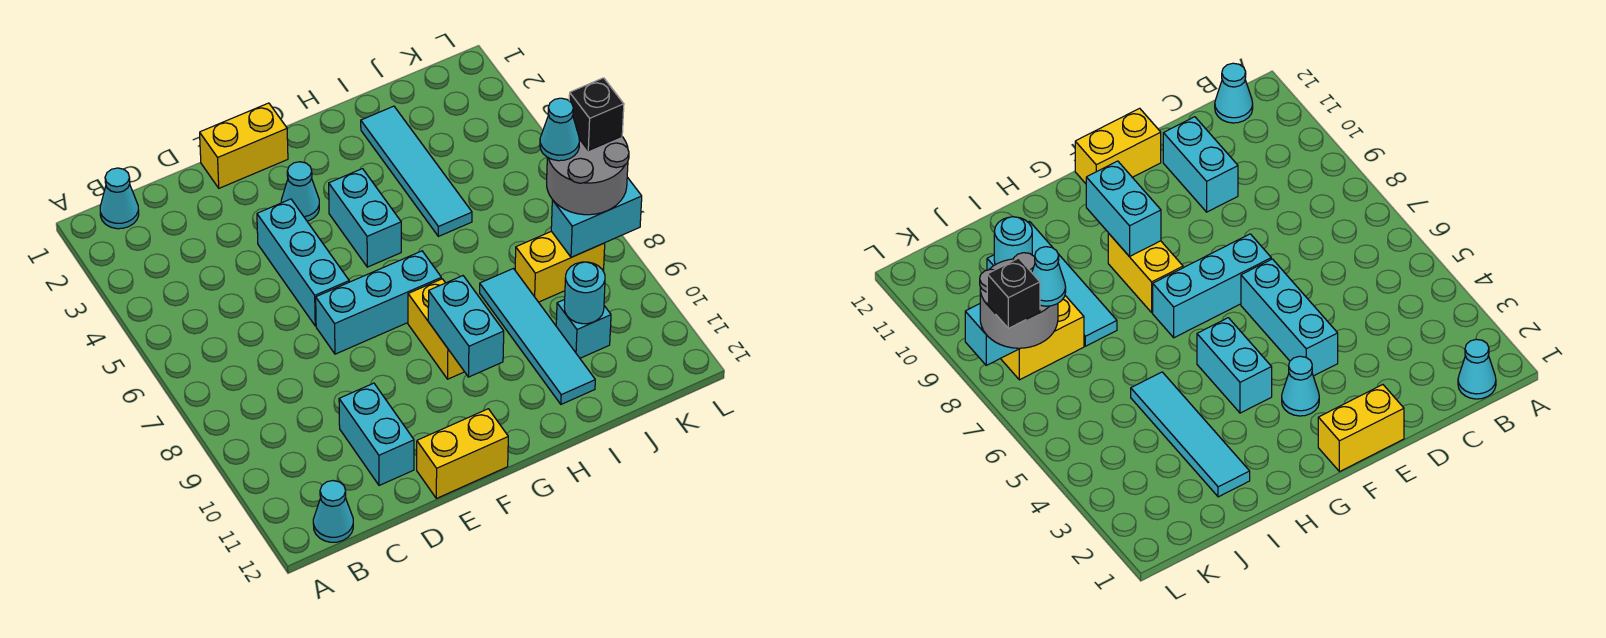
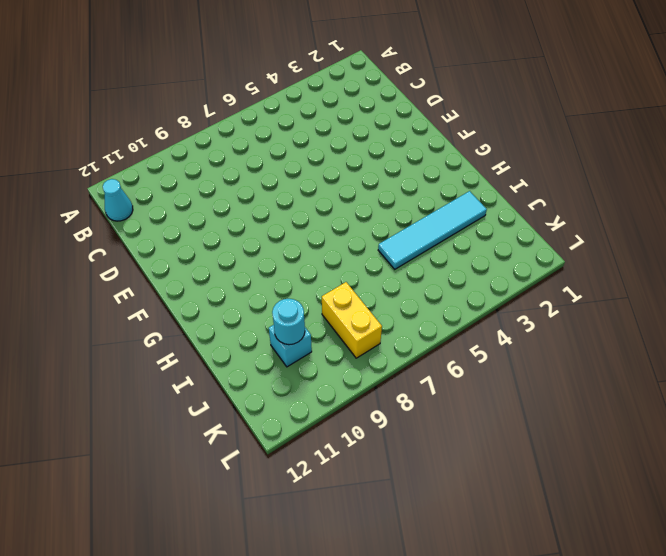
none -> cyan cone B1 level 1
none -> cyan brick D10:D11 level 1
none -> yellow brick E1:F1 level 1

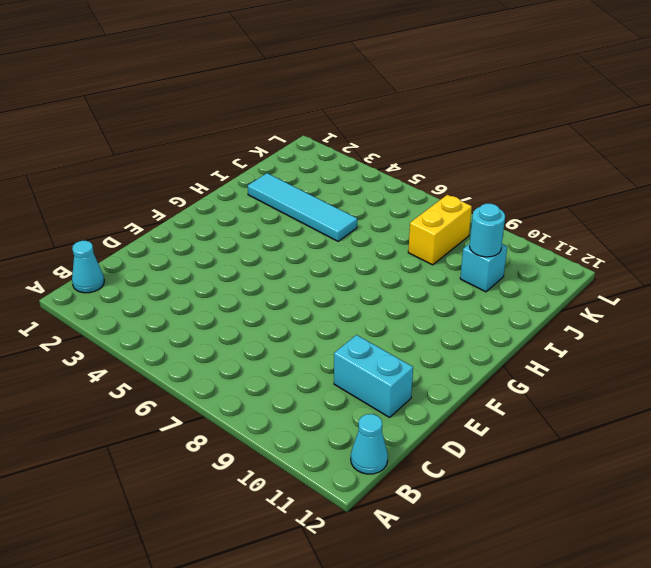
none -> yellow brick E1:F1 level 1
none -> cyan brick E4:E6 level 1
none -> cyan brick E7:G7 level 1

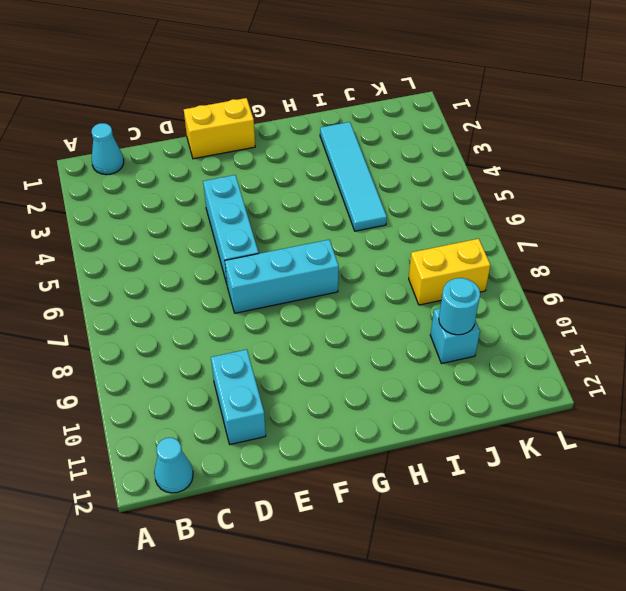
none -> yellow brick E12:F12 level 1
none -> cyan cone F3 level 1
none -> cyan brick G4:G5 level 1

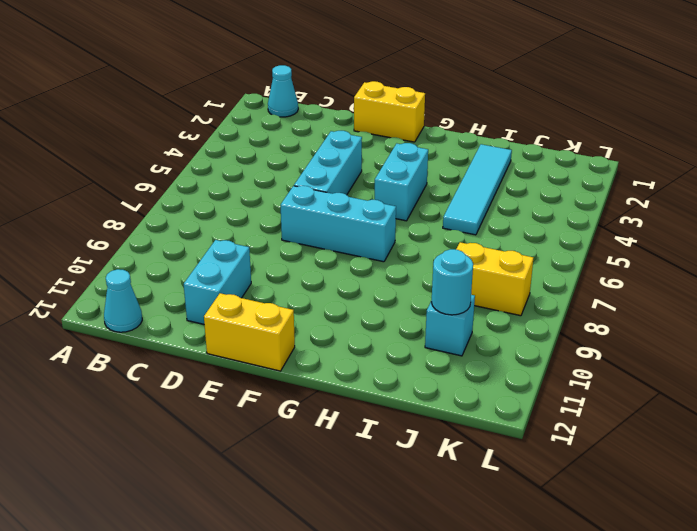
none -> cyan cone F3 level 1
none -> yellow brick G8:G9 level 1
none -> cyan tile I8:I11 level 1

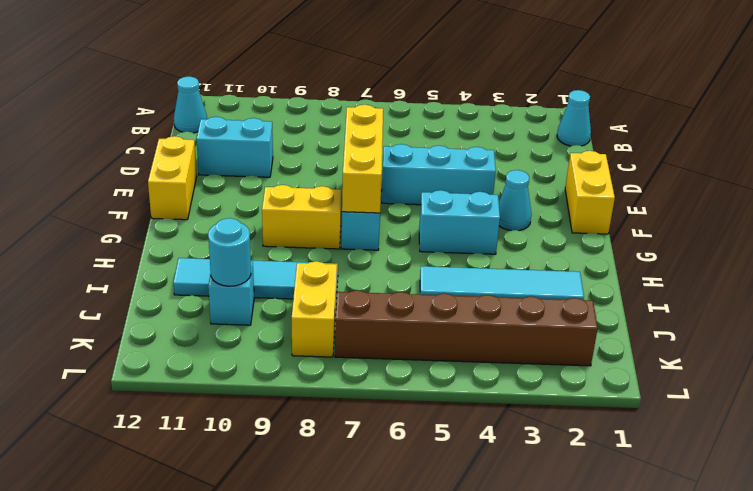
yellow brick E7:G7 level 2 -> none
brown brick K2:K7 level 1 -> none
none -> cyan brick G9:G10 level 2
none -> cyan brick K8:L8 level 2
none -> grey round brick K7:L8 level 3

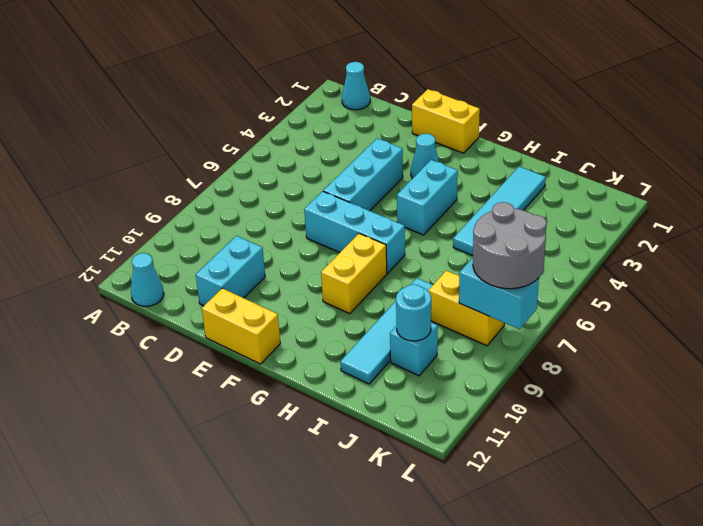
none -> cyan brick G9:G10 level 2
none -> cyan cone K7 level 4
none -> black brick L7 level 4

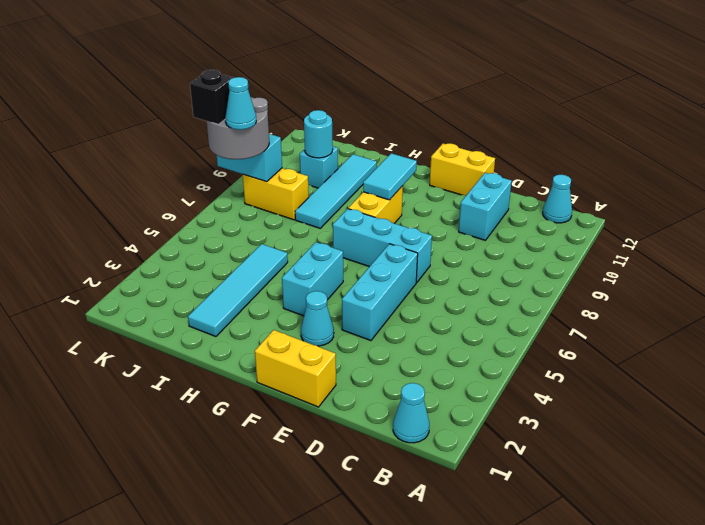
cyan tile G9:G10 level 2 -> cyan brick G9:G10 level 2

